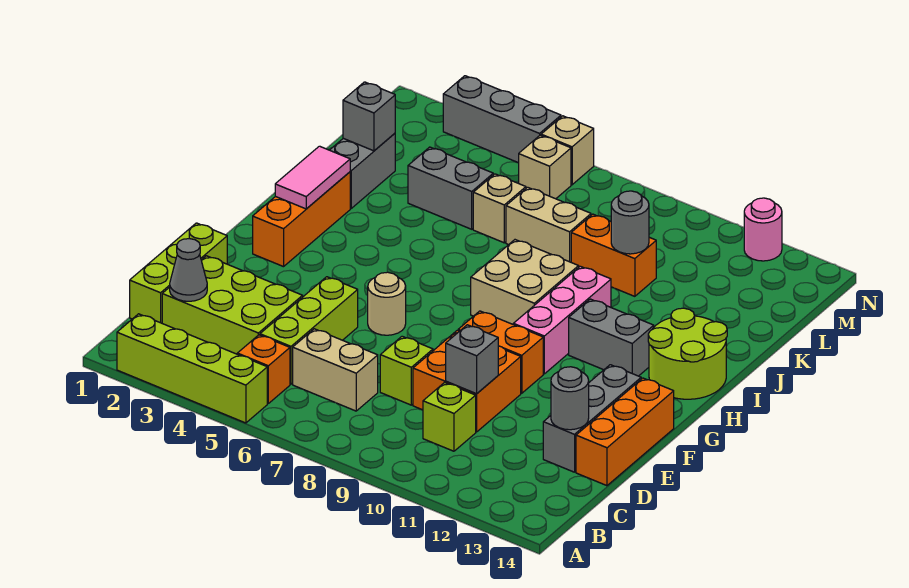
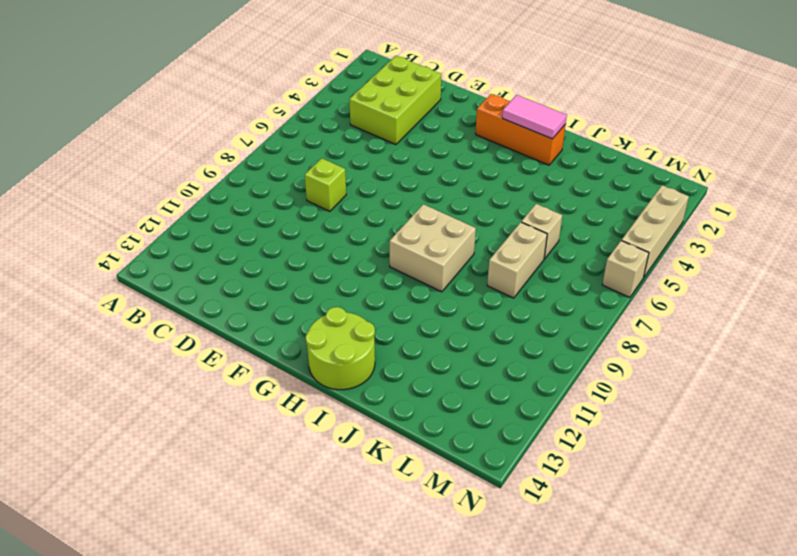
tan brick N3:N5 level 1 -> grey brick N3:N5 level 1
none -> lime brick A2:A5 level 1
none -> orange brick B5 level 1
none -> lime brick C1:E1 level 1
none -> lime brick C5:E5 level 1

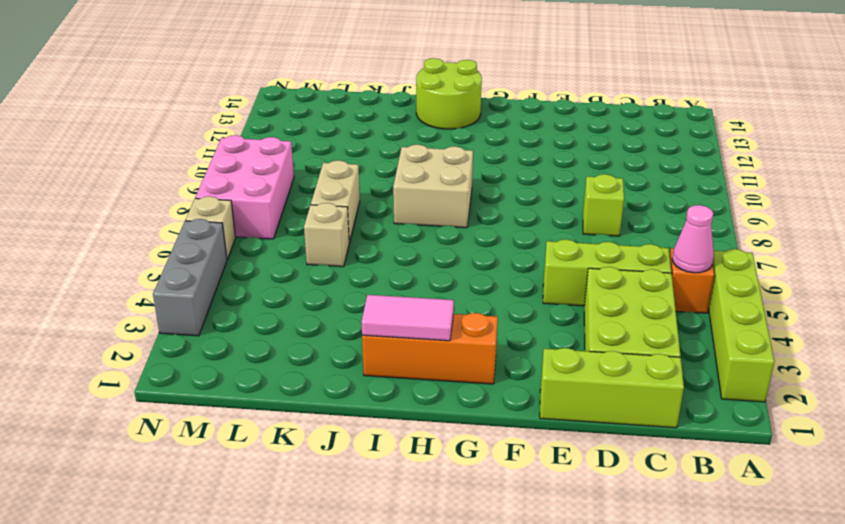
pink cone B5 level 2 -> none
pink brick M7:N9 level 1 -> none
none -> tan brick C6:C7 level 1
none -> lime brick C10 level 1
none -> orange brick D9:E10 level 1
none -> grey brick D13:F13 level 1

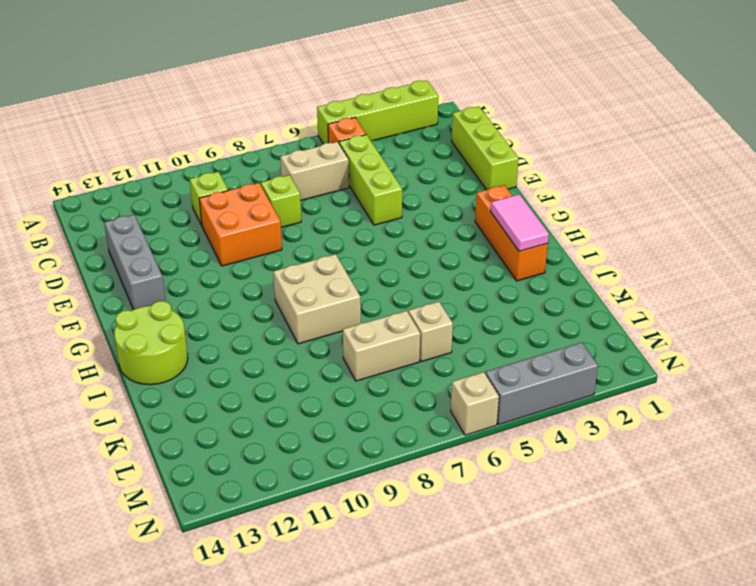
none -> lime brick C2:D4 level 1
none -> orange brick D14:F14 level 1
none -> tan round brick F6 level 1
none -> orange brick F9:F10 level 1

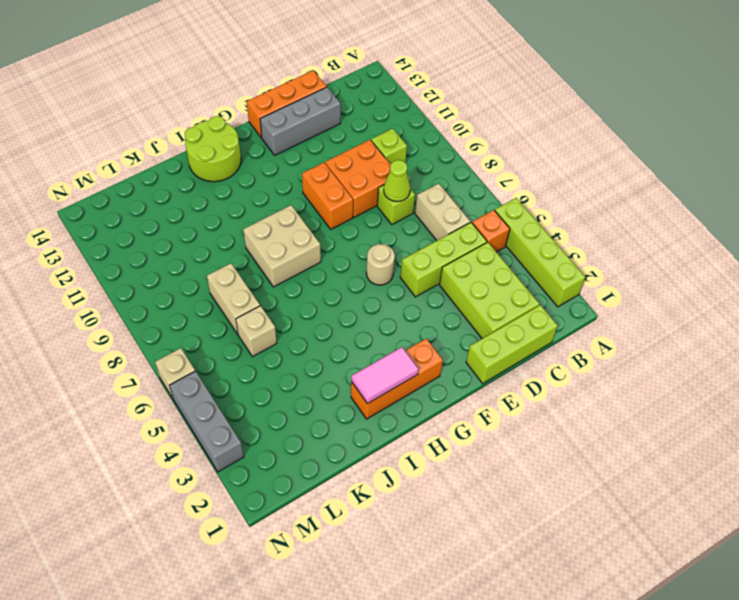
lime cone D8 level 2 -> none
none -> pink brick G10:I10 level 1
none -> grey brick H11:H12 level 1
none -> grey brick J2:K2 level 1
none -> grey brick K4:K5 level 1

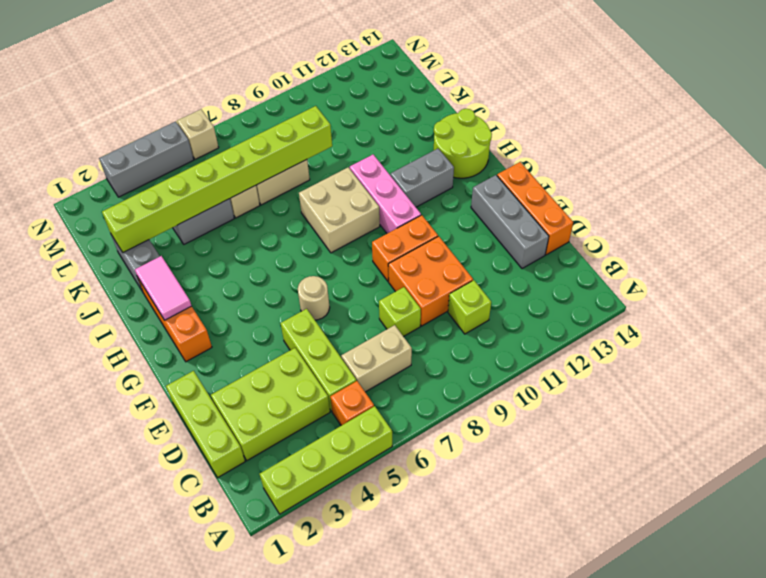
lime brick K2:K9 level 2 -> grey brick K2 level 2
none -> orange brick K9:K10 level 1
none -> tan brick M6 level 1
none -> pink round brick N12 level 1
none -> grey cone C2 level 2

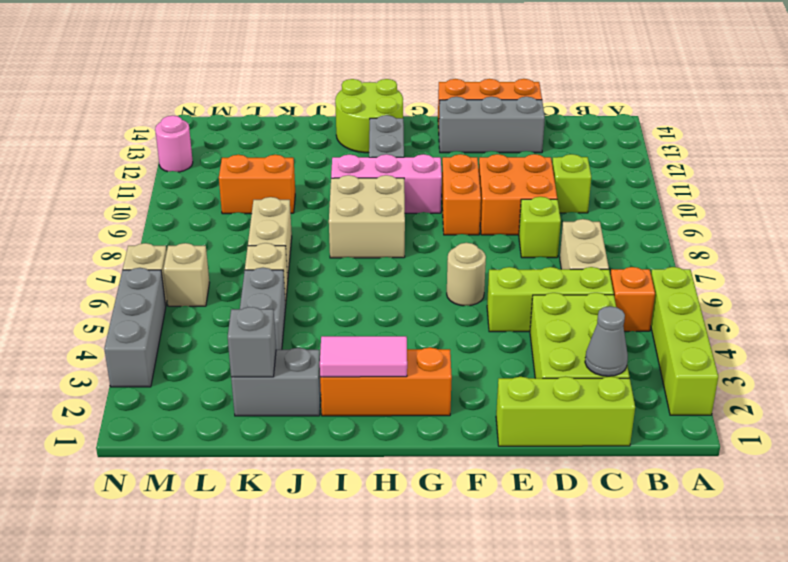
orange brick K10:L10 level 1 -> orange brick K9:K10 level 1
none -> grey brick D10 level 2
none -> grey round brick D13 level 2
none -> grey round brick K10 level 2

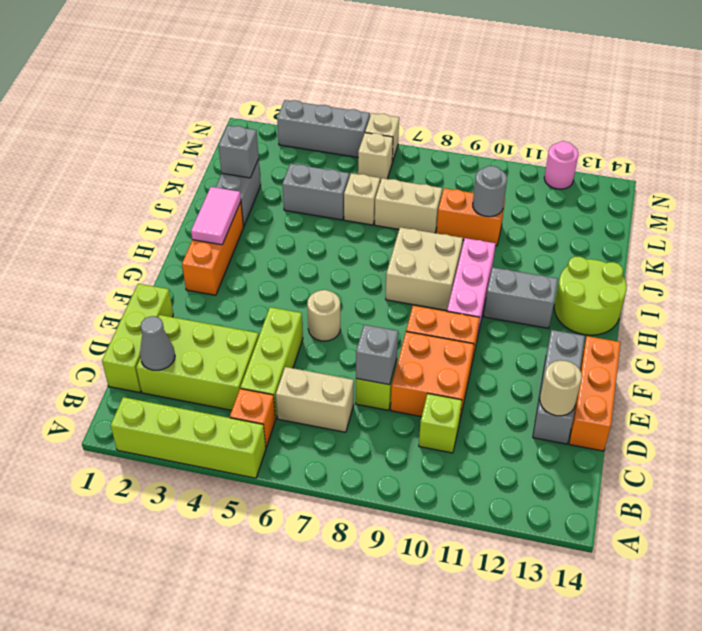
grey brick D8 level 2 -> grey brick D10 level 2
tan round brick D13 level 2 -> grey round brick D13 level 2

